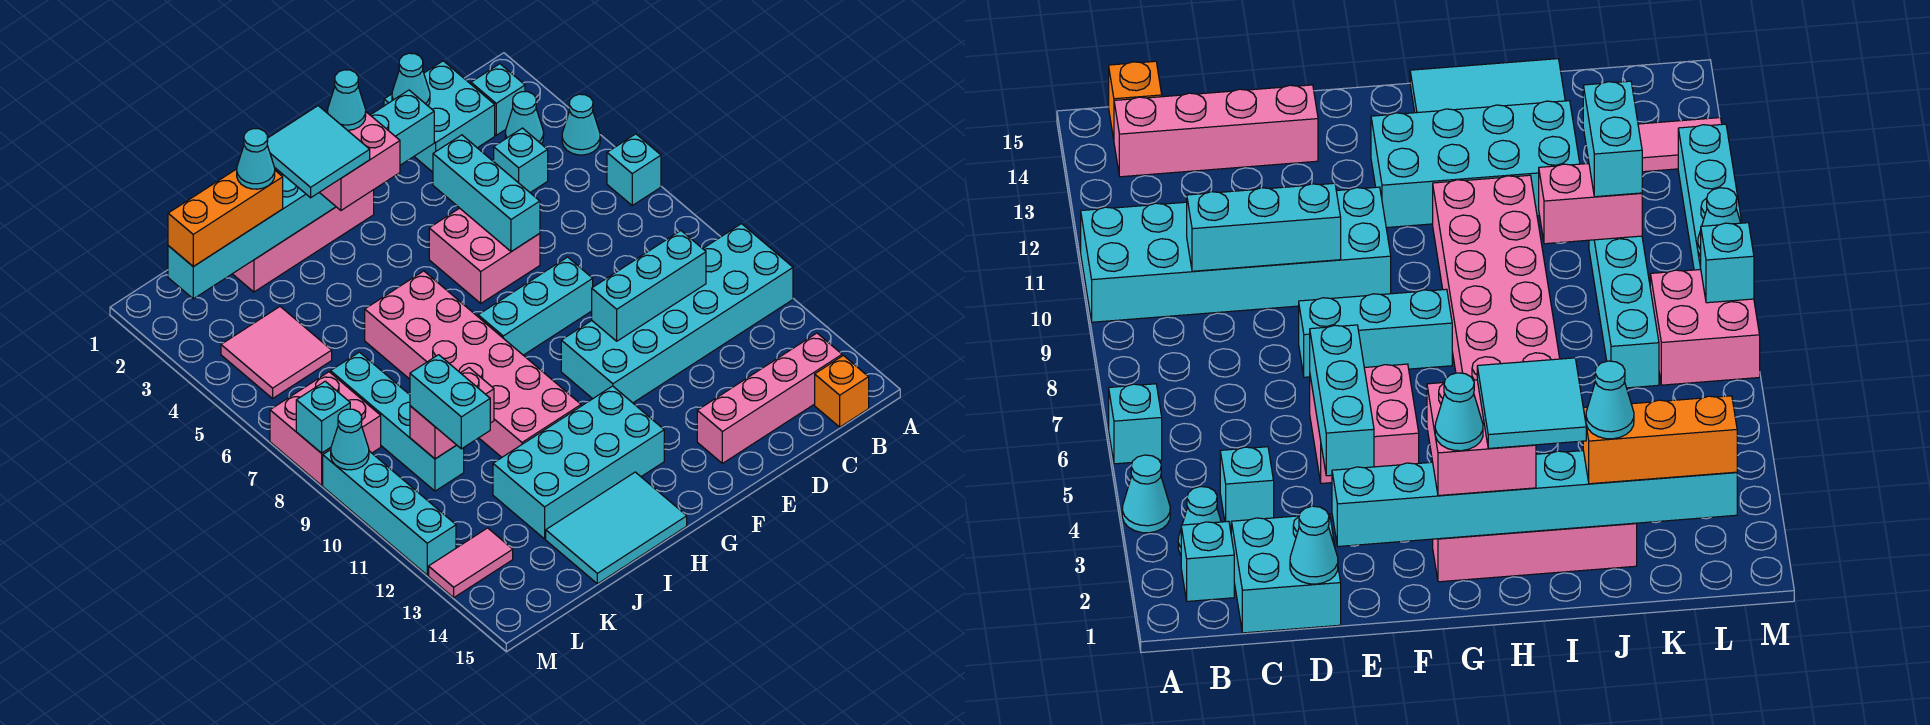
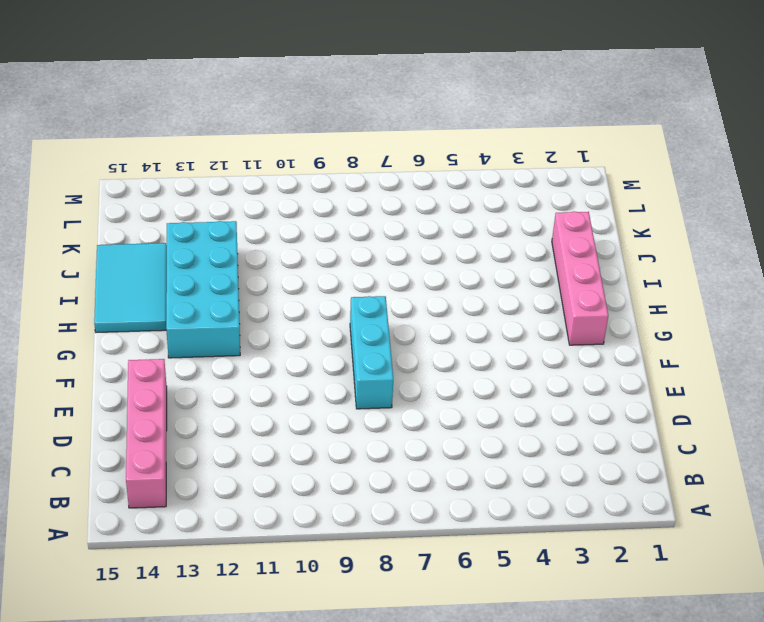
none -> cyan cone A4 level 1
none -> cyan brick A6 level 1
none -> cyan brick A10:F11 level 1
none -> cyan brick B2 level 1

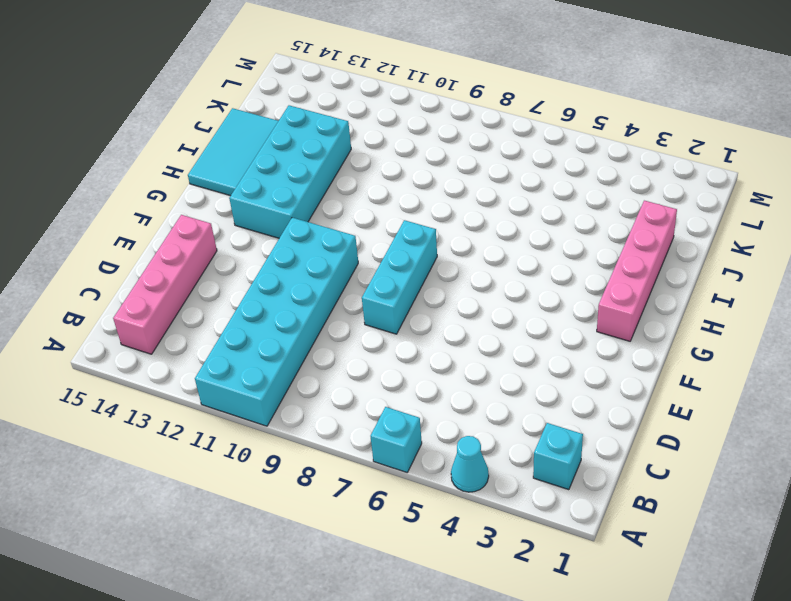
none -> cyan cone B3 level 1
none -> orange brick B15 level 1
none -> cyan brick C1:D2 level 1
none -> cyan brick C4 level 1

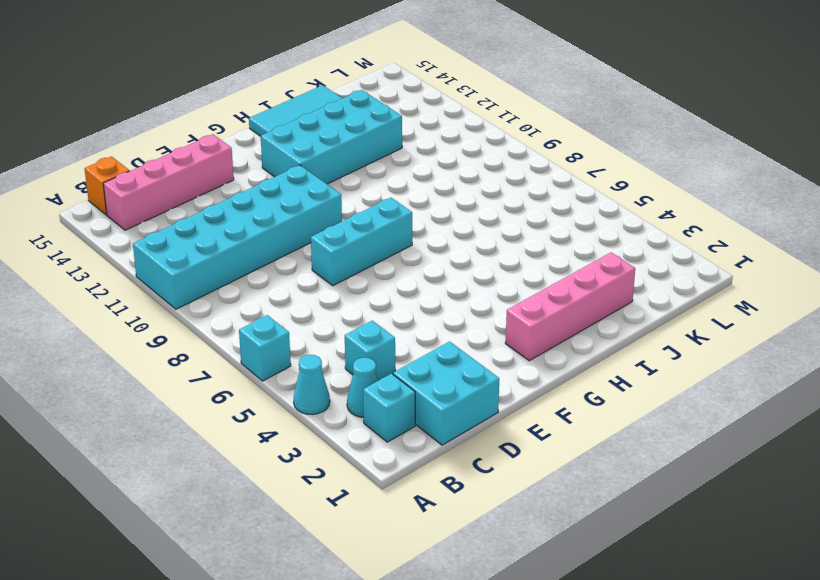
none -> pink brick E5:F6 level 1
none -> pink brick H6:I11 level 1
none -> pink tile K4:L5 level 1
none -> cyan brick K7:K10 level 1

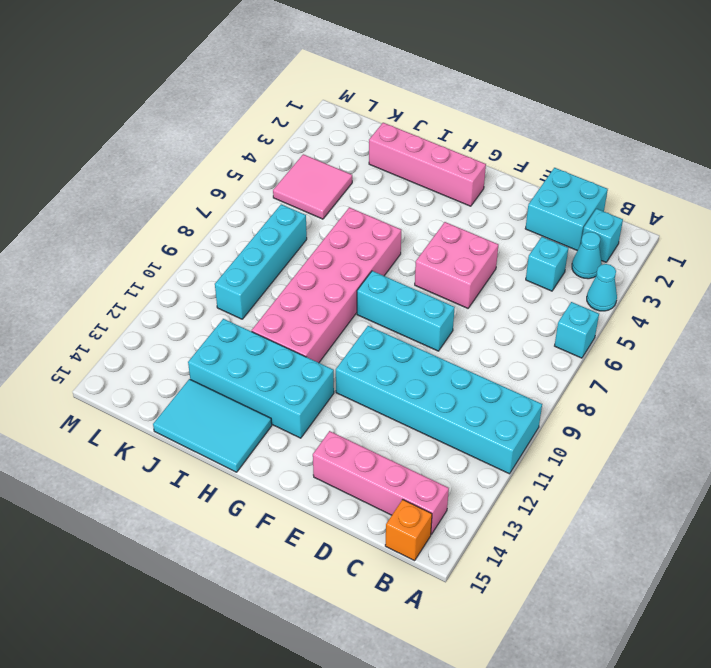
none -> pink brick L7:M8 level 1
none -> pink tile L13:M13 level 1
none -> cyan brick M9:M12 level 1
none -> cyan brick C10:E10 level 2

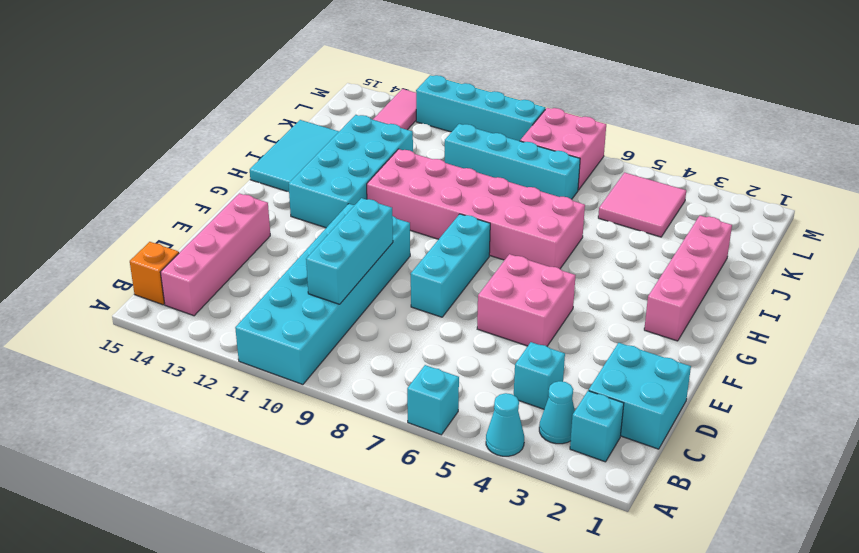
none -> cyan cone D1 level 2
none -> cyan brick E2:L2 level 2
none -> cyan brick E4:E6 level 2
none -> pink brick J10:K10 level 2

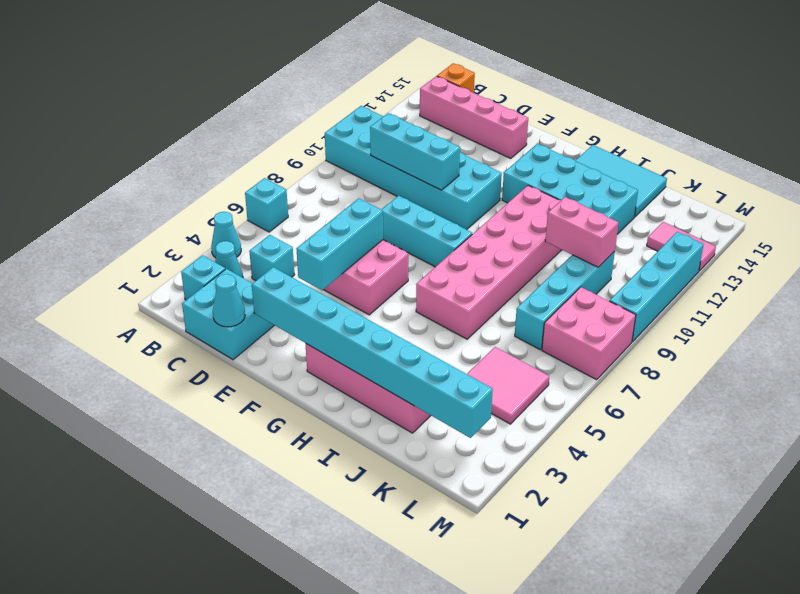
none -> cyan brick M8 level 2
none -> cyan cone M9 level 2
none -> pink brick G2:H3 level 3
none -> orange brick J2:L2 level 3

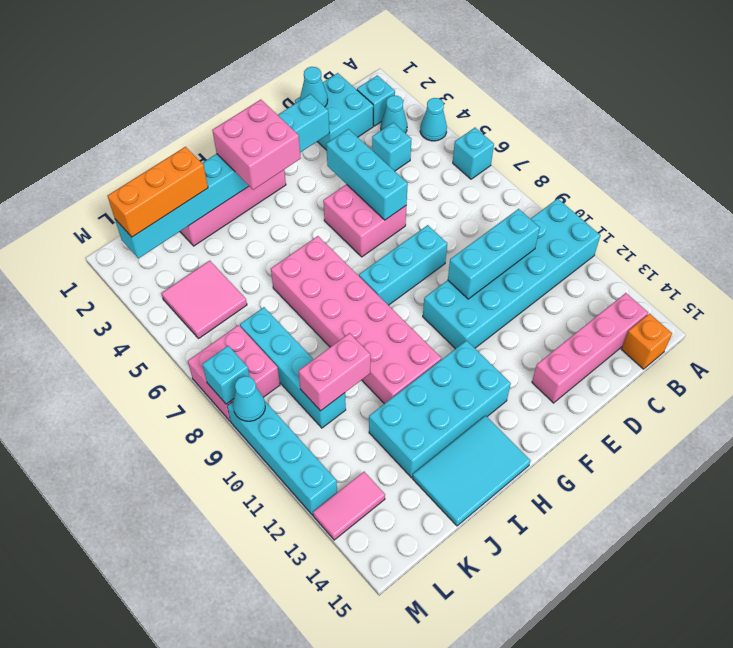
none -> cyan brick K10:K11 level 3
none -> cyan cone G2 level 4
none -> cyan tile H2:I3 level 4
none -> cyan cone J2 level 4

